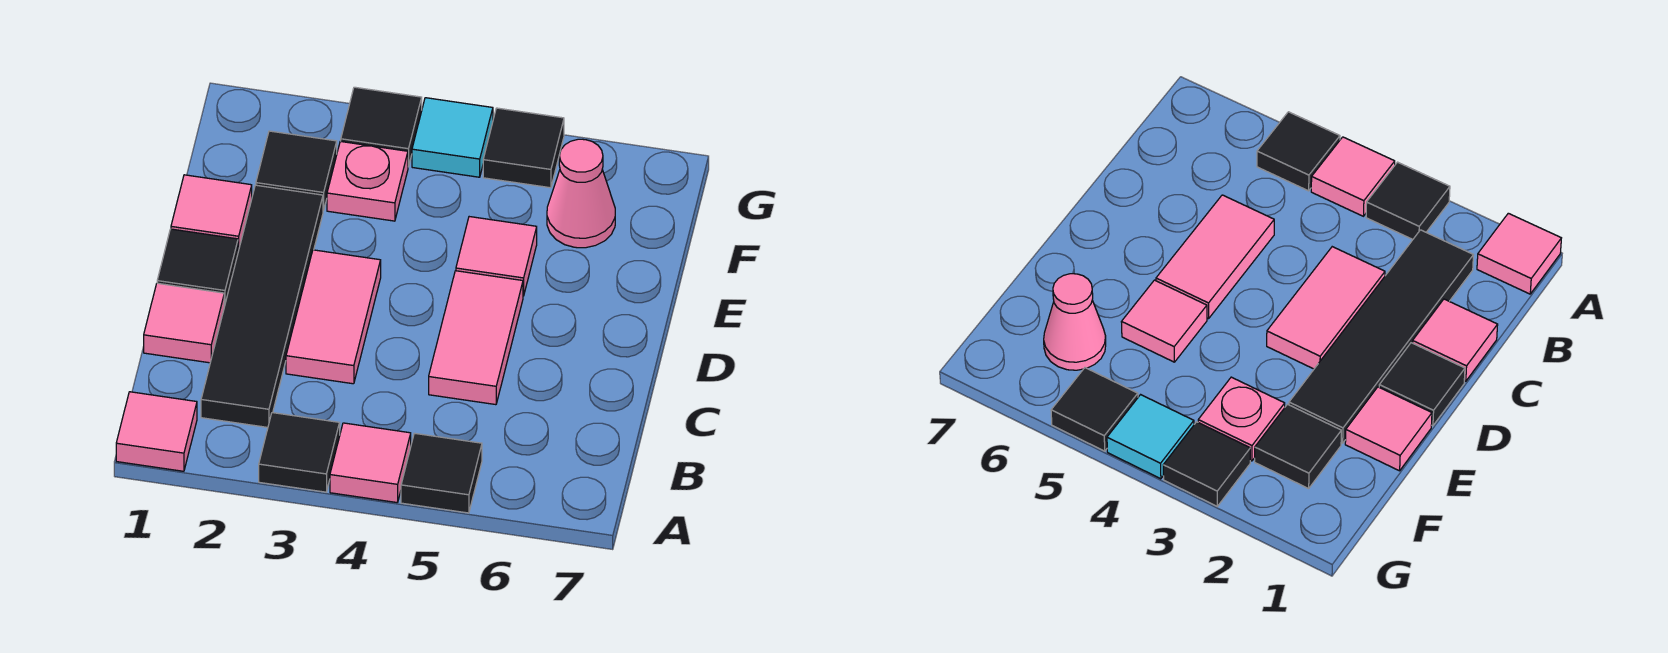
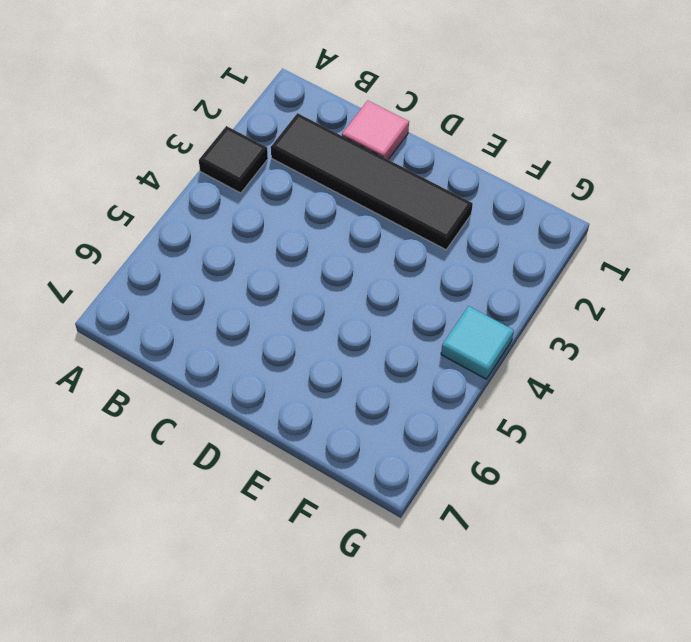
none -> pink tile A1 level 1
none -> pink tile A4 level 1
none -> black tile A5 level 1

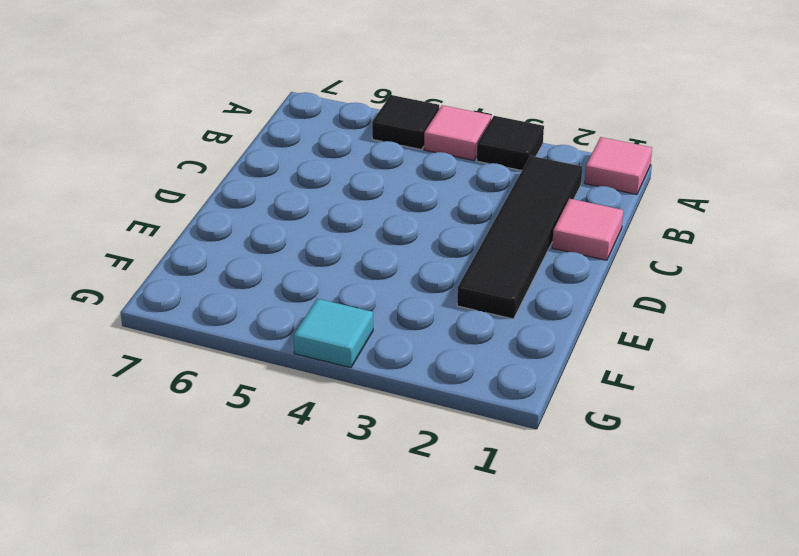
none -> pink tile C3:D3 level 1
none -> pink tile C5:D5 level 1
none -> black tile D1 level 1

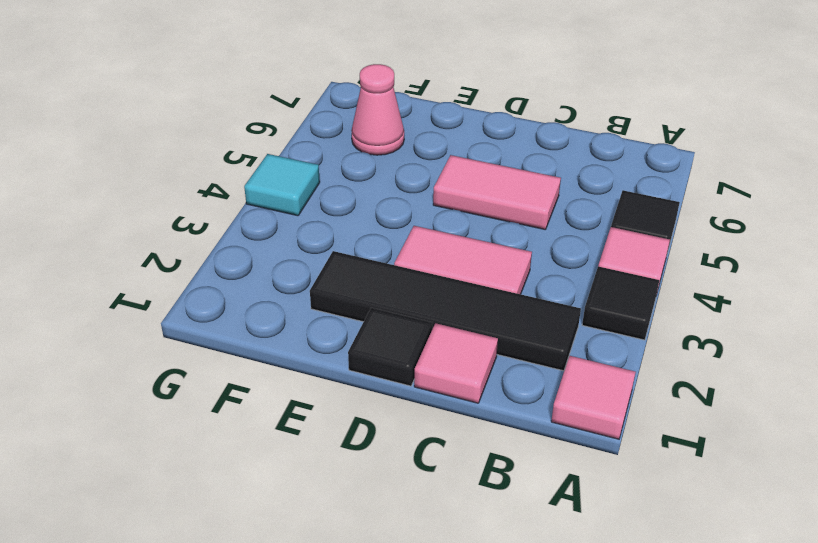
none -> pink tile E1 level 1
none -> pink tile E5 level 1
none -> black tile F2 level 1

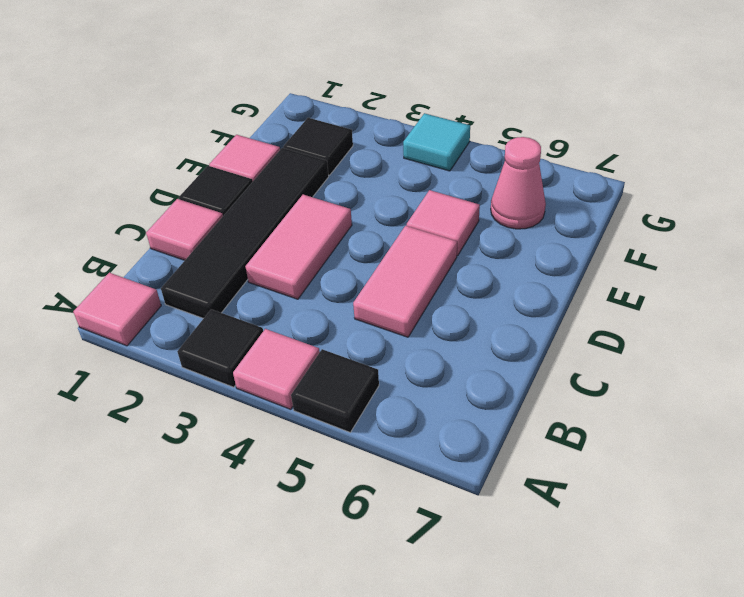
none -> pink plate F3 level 1
none -> black tile G3 level 1
none -> black tile G5 level 1

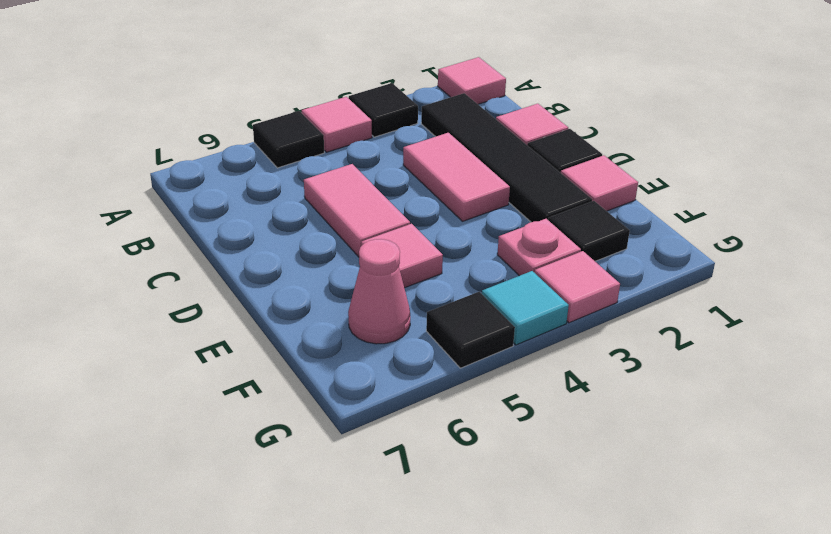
pink tile G3 level 1 -> black tile G3 level 1

